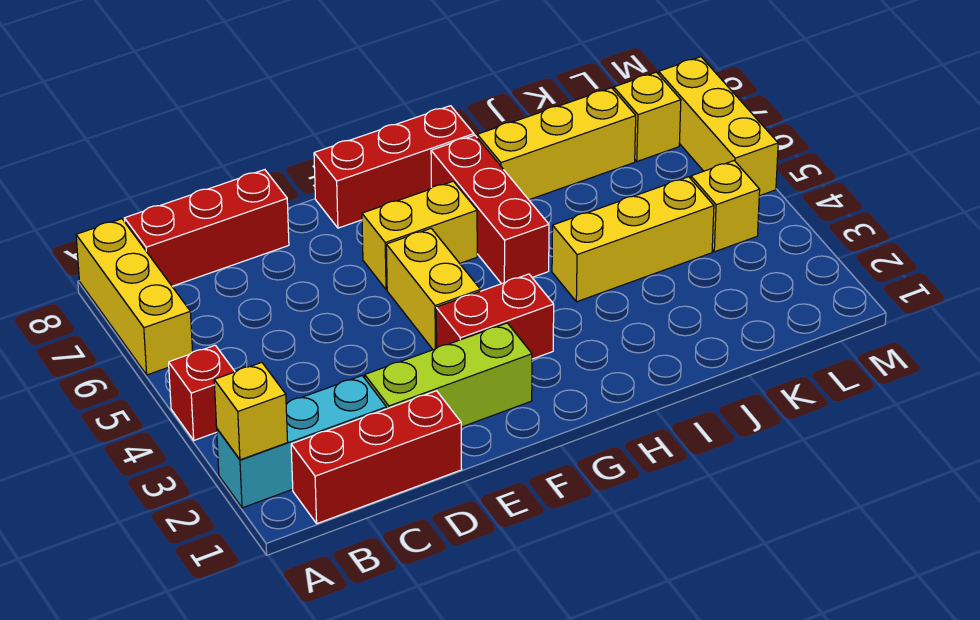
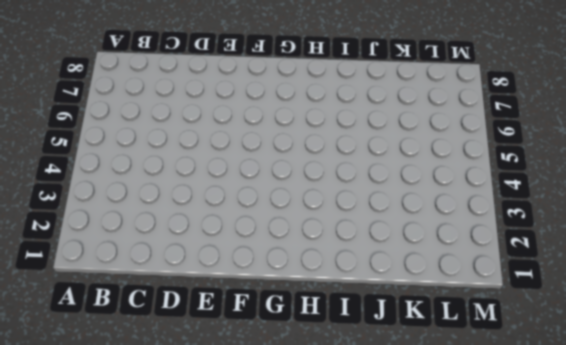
none -> cyan brick A2:C2 level 1
none -> red brick A4 level 1
none -> yellow brick A6:A8 level 1

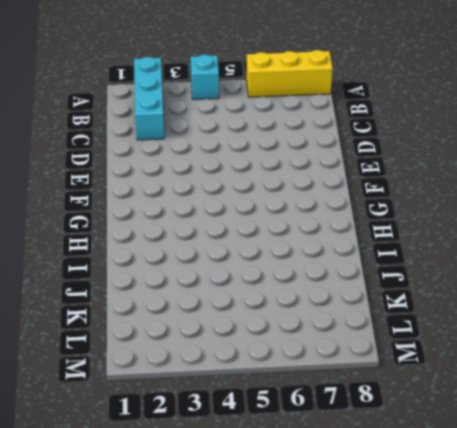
cyan brick A4 level 1 -> red brick A4 level 1
none -> red brick B1:D1 level 1
none -> red brick B8:D8 level 1
none -> lime brick D2:F2 level 1

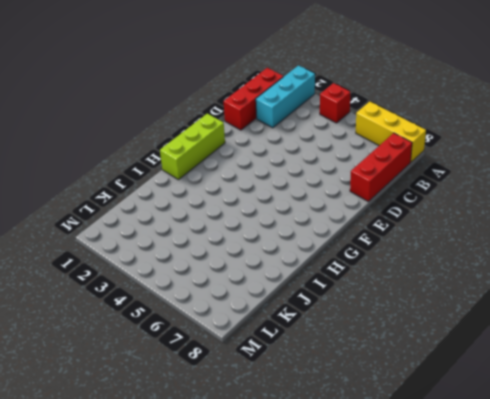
lime brick F1:H1 level 1 -> lime brick D2:F2 level 1
none -> red brick F3:G3 level 1
none -> yellow brick F4:F5 level 1
none -> yellow brick F6:G6 level 1

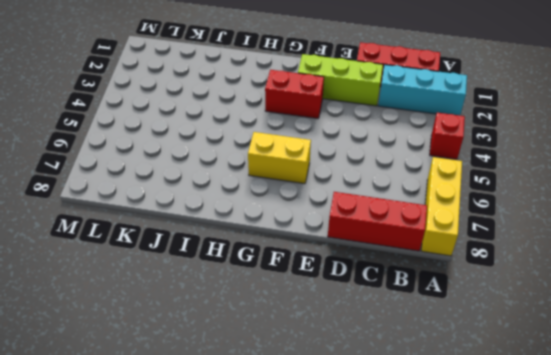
none -> yellow brick F4:F5 level 1
none -> red brick F8:H8 level 1
none -> red brick H5:H7 level 1

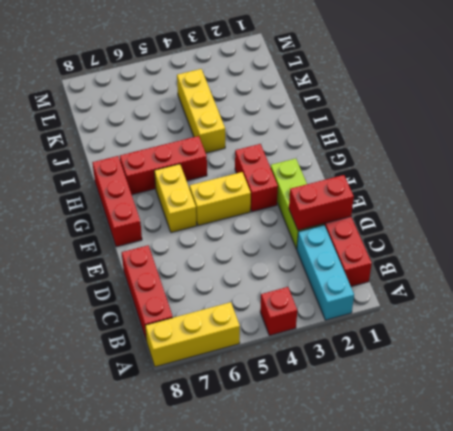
red brick D1:D2 level 2 -> none
none -> yellow brick I7:K7 level 1
none -> yellow brick L4 level 1
none -> yellow brick L7 level 1

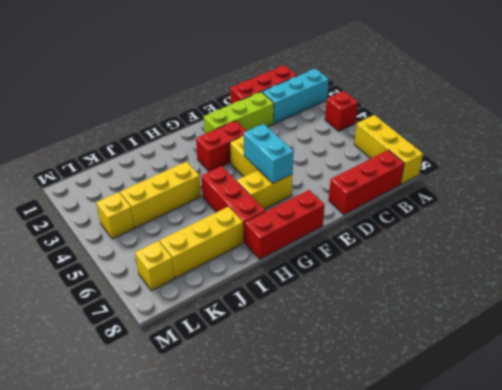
cyan brick F5:F6 level 2 -> none
none -> yellow brick M5:M7 level 1
none -> yellow brick A2 level 2

